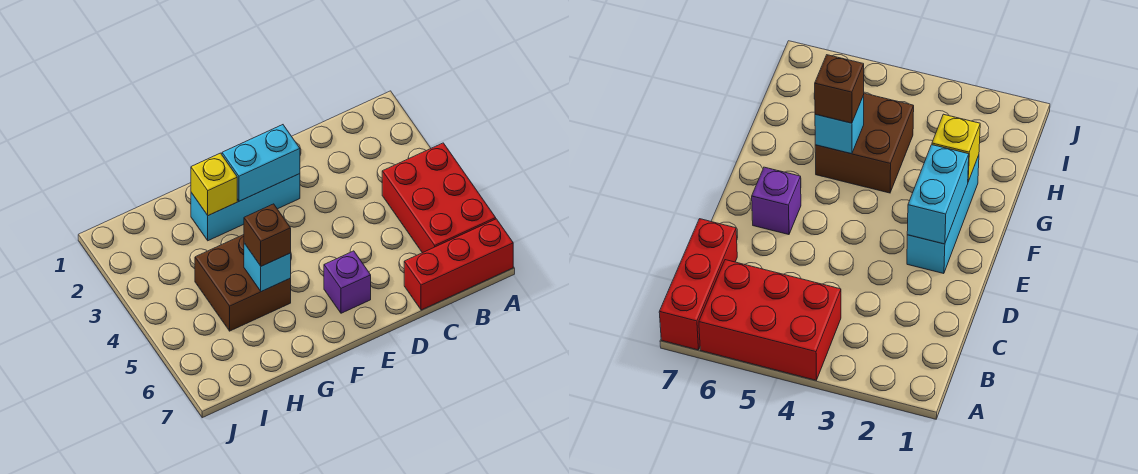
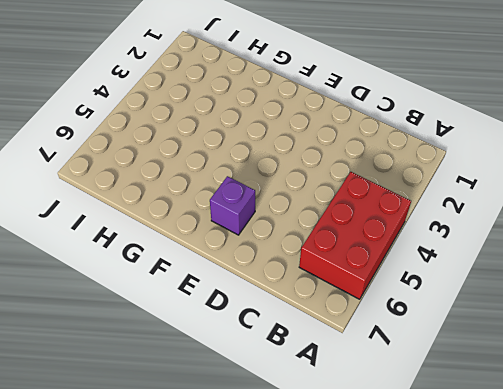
none -> red brick A7:C7 level 1
none -> cyan brick E2:G2 level 1

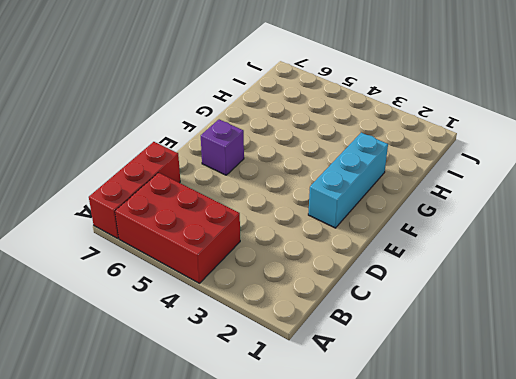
none -> brown brick G4:H5 level 1
none -> cyan brick E2:F2 level 2

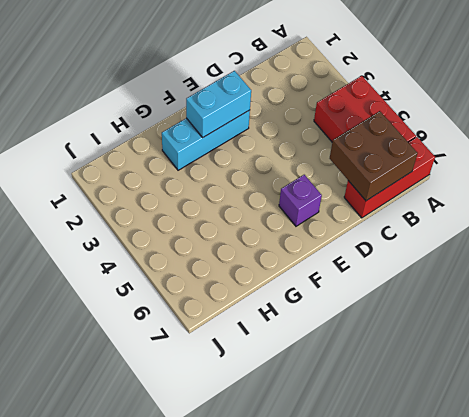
brown brick B6:C7 level 2 -> brown brick G4:H5 level 1
none -> yellow brick G2 level 2
none -> cyan brick G5 level 2

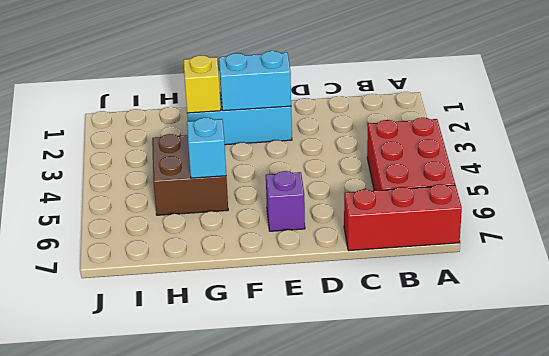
none -> brown brick G5 level 3

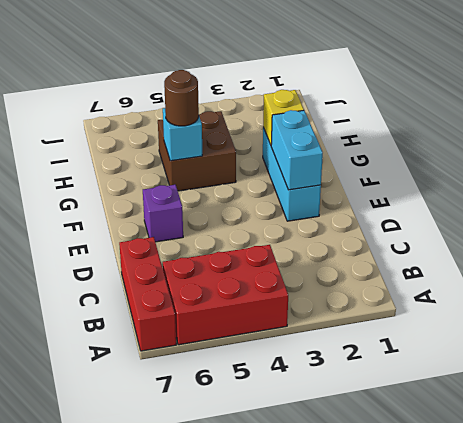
brown round brick G5 level 3 -> brown brick G5 level 3

